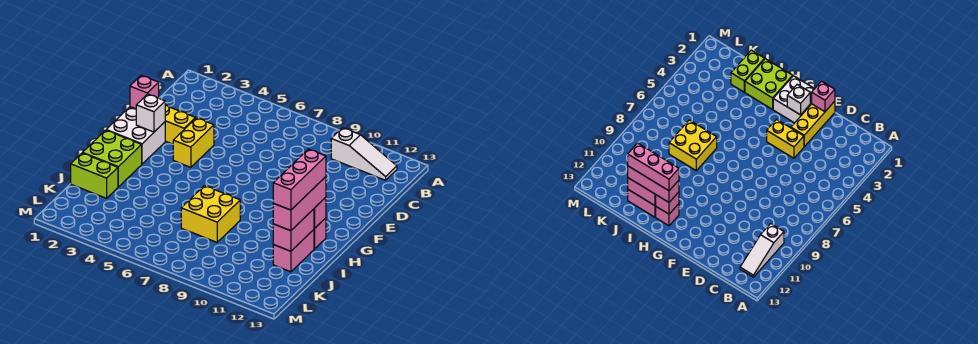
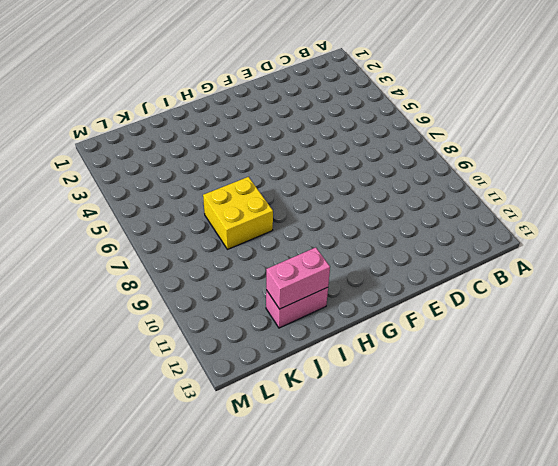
none -> white slope B10:B12 level 1 top 10
none -> yellow brick E1:E3 level 1
none -> yellow brick E4:F4 level 1

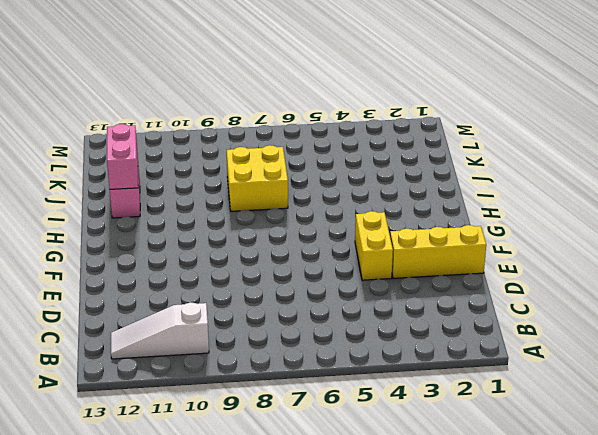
none -> white brick F1:G2 level 1
none -> lime brick H1:I2 level 1
none -> pink brick H12 level 1

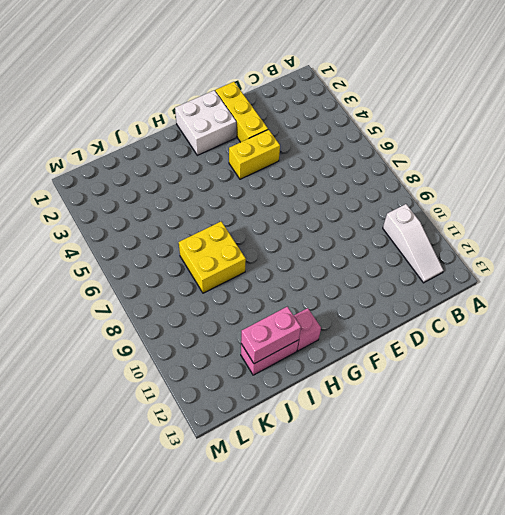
none -> lime brick H1:I2 level 1
none -> lime brick J1:J2 level 1
none -> pink brick E1 level 2

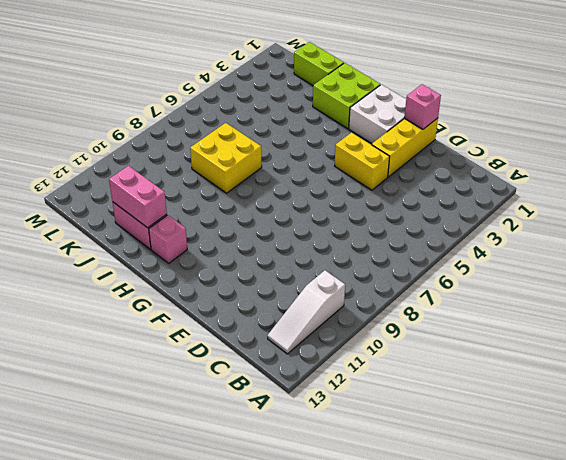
lime brick J1:K1 level 1 -> lime brick J1:J2 level 1
none -> white brick F2 level 2
none -> pink brick H12 level 2
none -> pink brick H12:J12 level 3

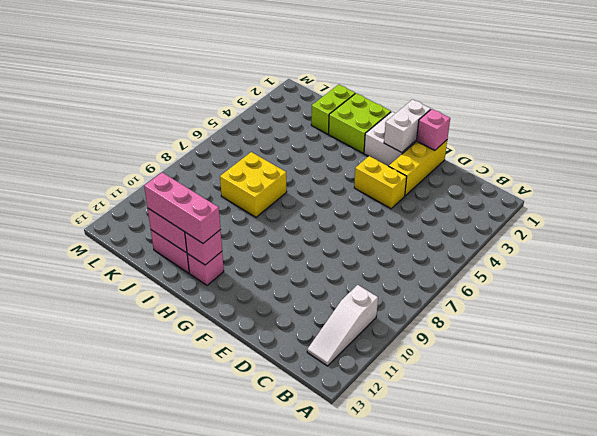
white brick F1:F2 level 2 -> white brick F2 level 2
none -> pink brick H12:J12 level 4

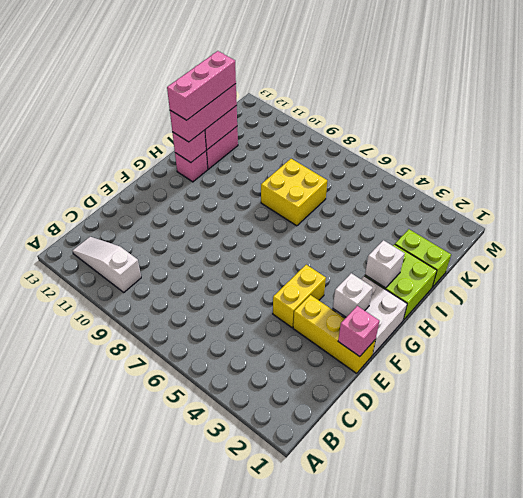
white brick H2 level 2 -> none

